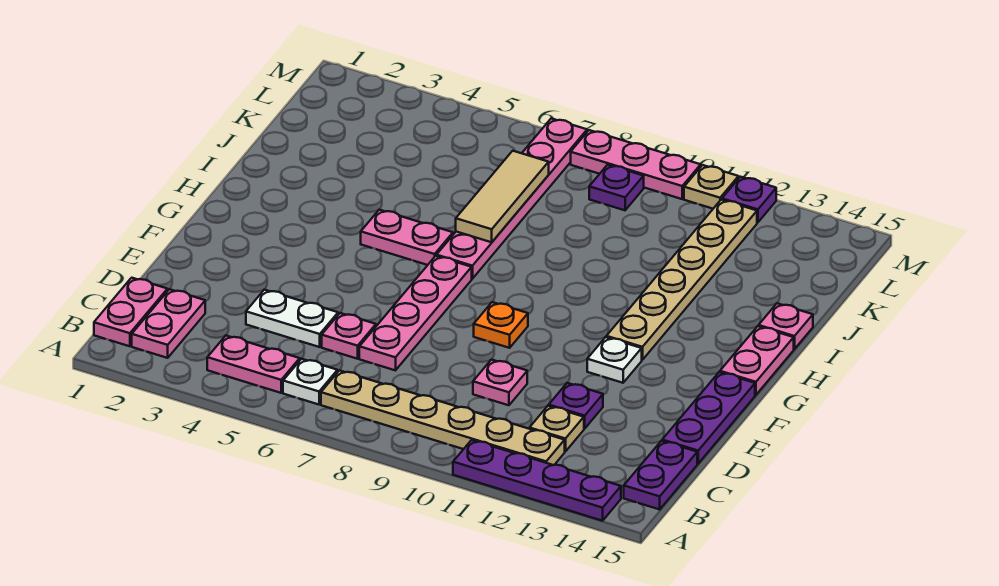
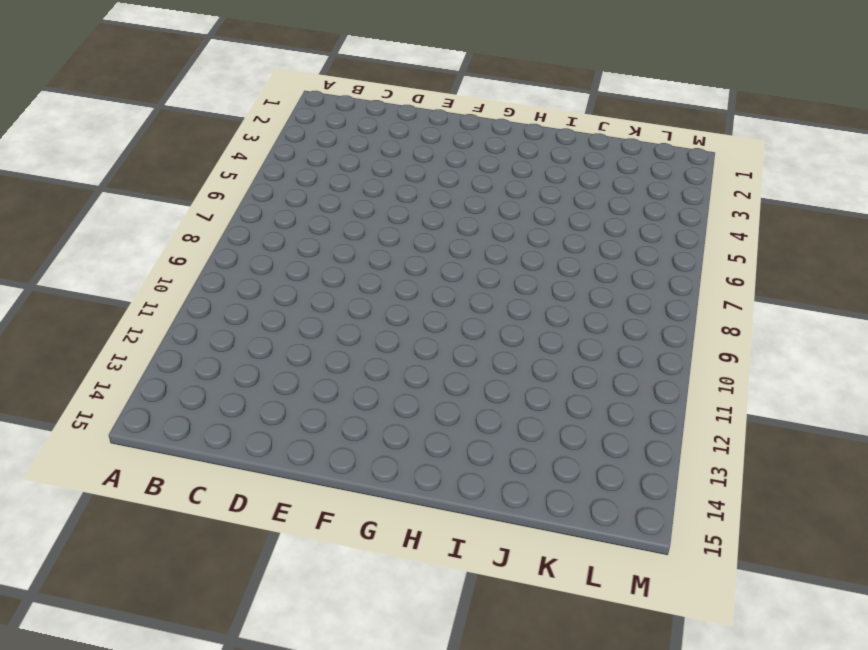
none -> purple plate A11:A14 level 1
none -> pink plate B1:C1 level 1
none -> pink plate B2:C2 level 1

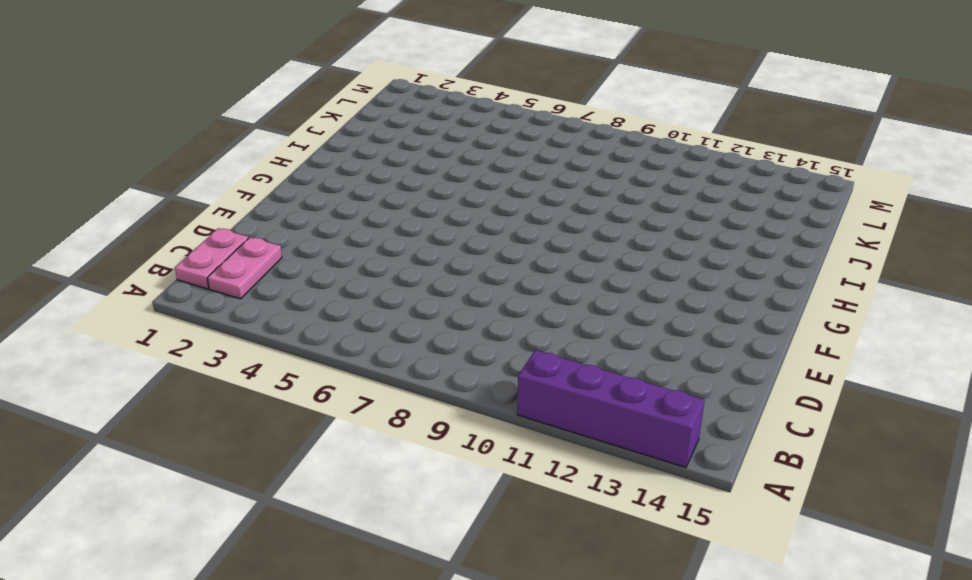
purple brick A11:A14 level 1 -> purple plate A11:A14 level 1
none -> pink plate B4:B5 level 1
none -> white plate B6 level 1
none -> tan plate B7:B12 level 1

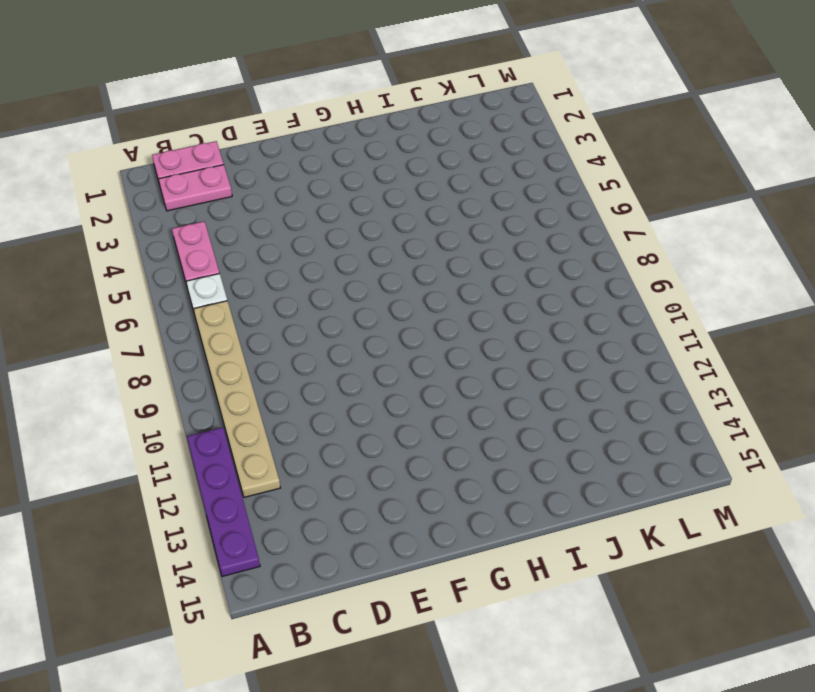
none -> purple plate B15:C15 level 1
none -> tan plate C12 level 1
none -> white plate D4:D5 level 1

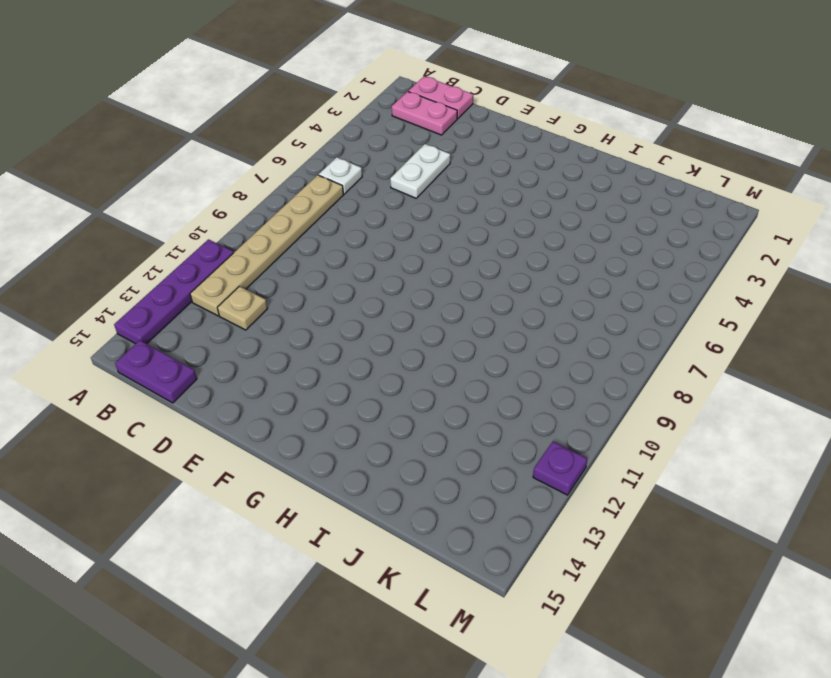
none -> pink plate B4:B5 level 1
none -> pink plate D6 level 1
none -> pink plate D7:G7 level 1

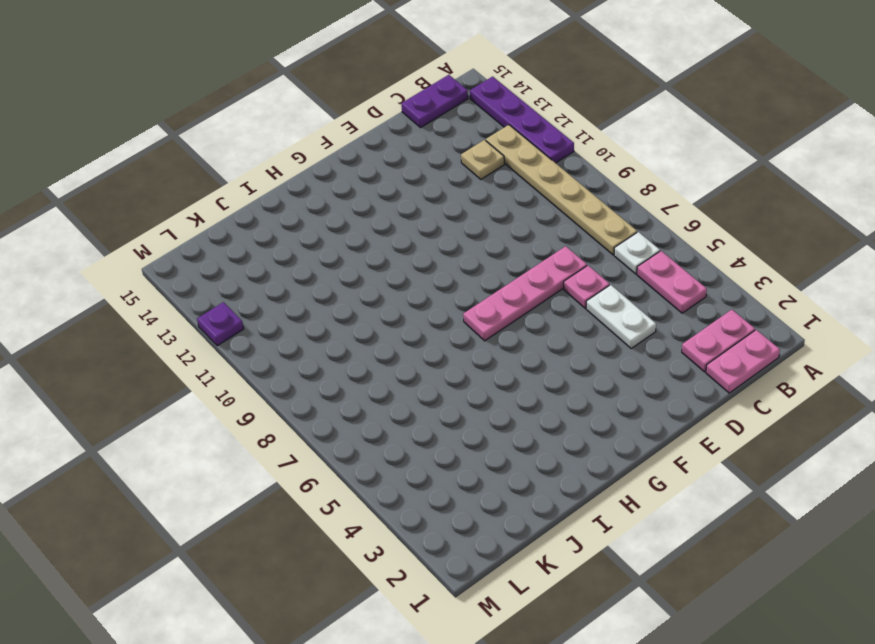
none -> pink plate D10 level 1
none -> purple plate D12 level 1
none -> purple plate D15:F15 level 1

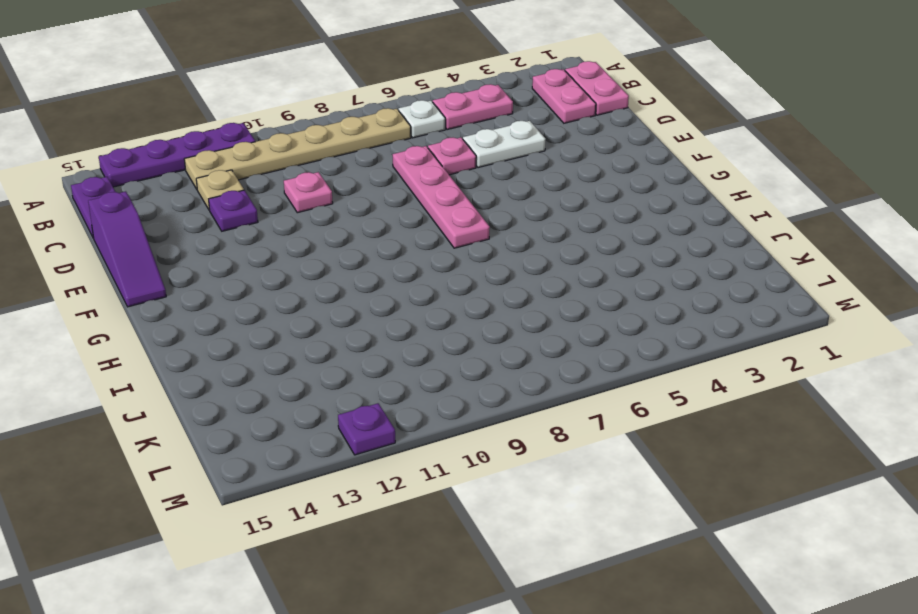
purple slope D15:F15 level 1 top D -> purple plate D15:F15 level 1
none -> orange plate F9 level 1
none -> white plate F12 level 1
none -> tan plate G12:L12 level 1

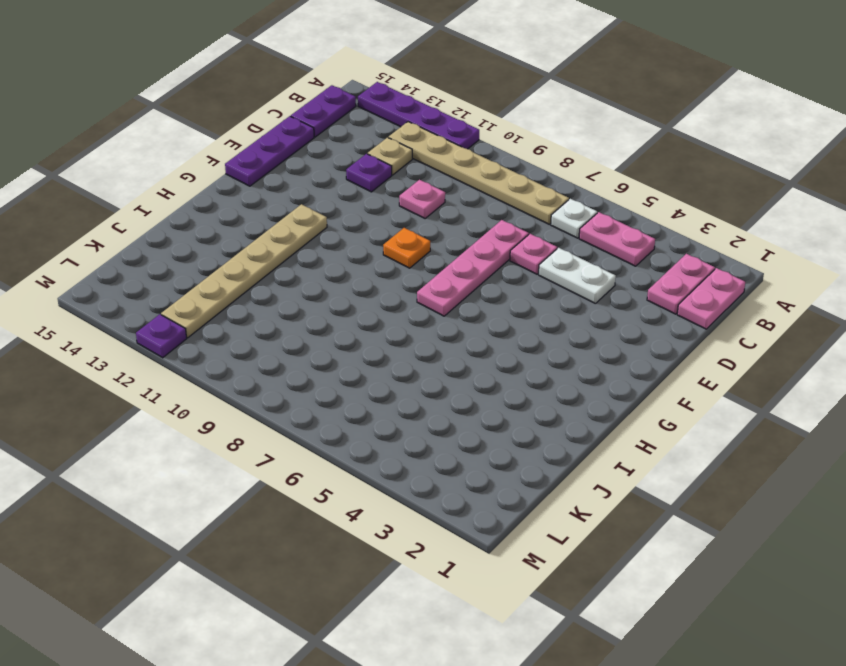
none -> white plate F12 level 1
none -> pink plate G15:H15 level 1
none -> pink plate H5:H6 level 1

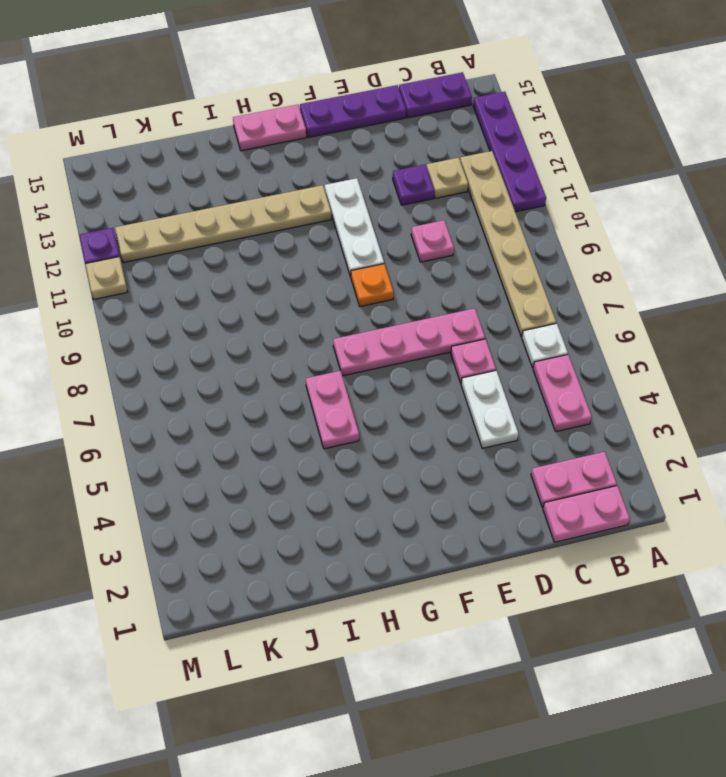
white plate F10:F12 level 1 -> white plate F12 level 1
none -> pink plate H7:M7 level 1
none -> pink plate I15 level 1
none -> purple plate L9 level 1

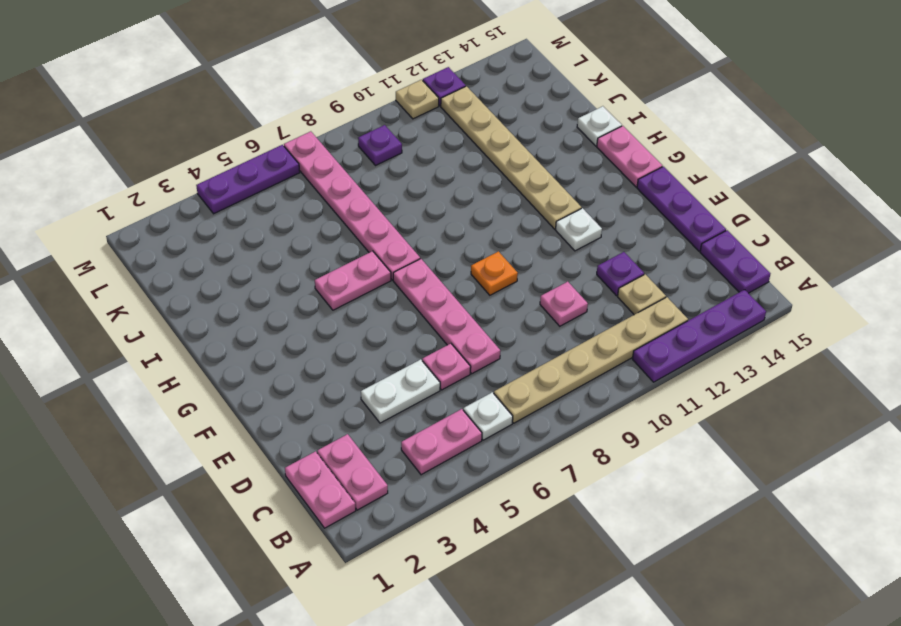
white plate I15 level 1 -> pink plate I15 level 1
purple plate M4:M6 level 1 -> none
none -> pink plate M8:M10 level 1
none -> tan tile I7:K7 level 2

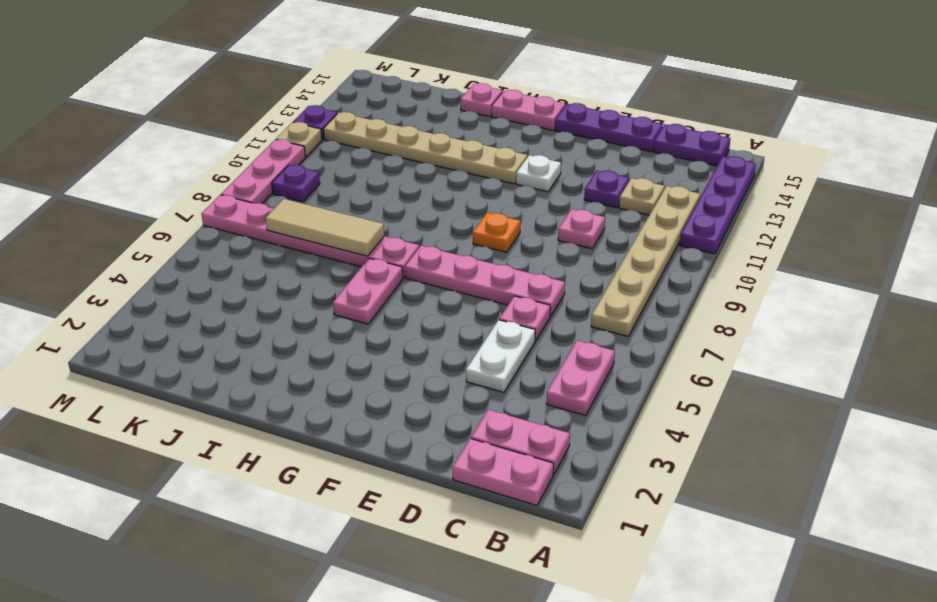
none -> white plate B6 level 1

